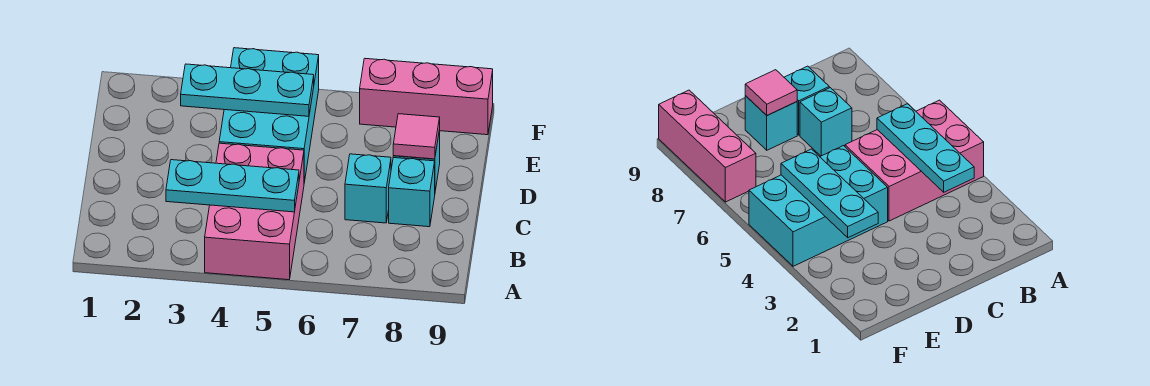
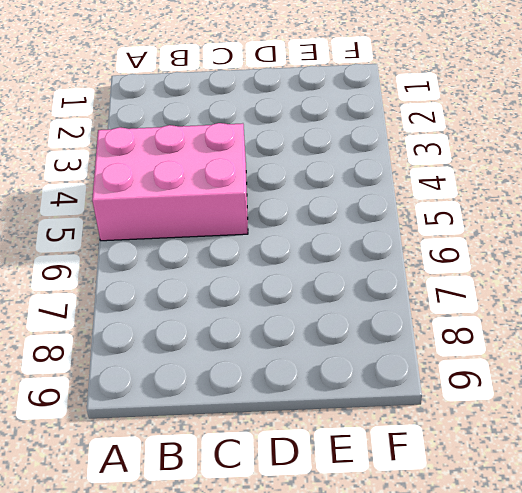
none -> cyan brick C7 level 1
none -> cyan brick C8 level 1

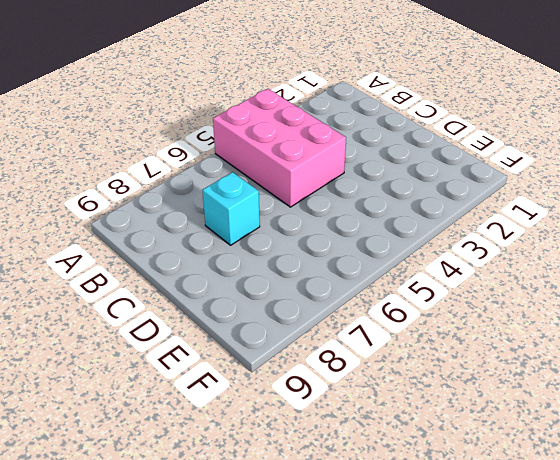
none -> cyan brick C8 level 1
none -> cyan brick D4:F5 level 1

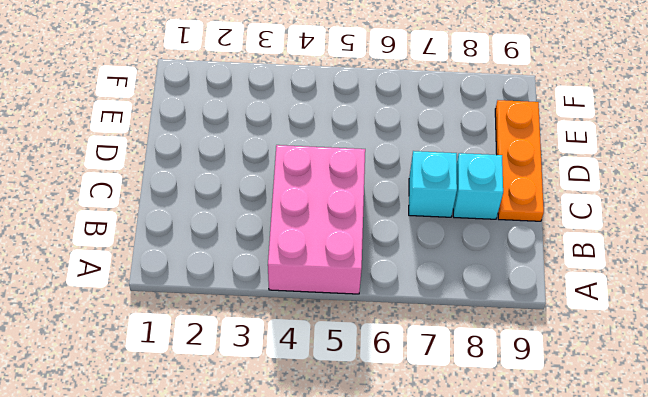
orange plate C9:E9 level 1 -> none
none -> cyan brick D4:F5 level 1
none -> cyan brick D8 level 1

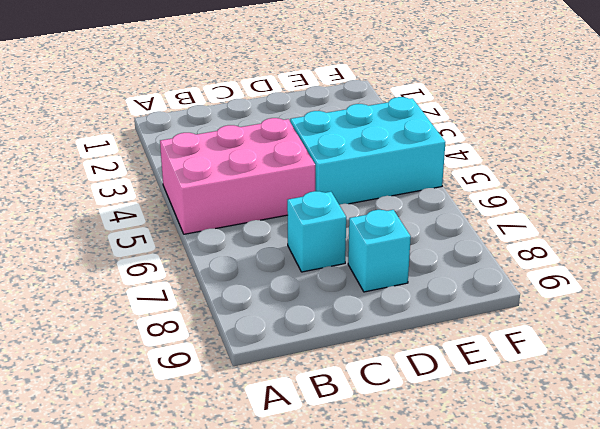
none -> cyan brick C8 level 1
none -> pink brick F7:F9 level 1

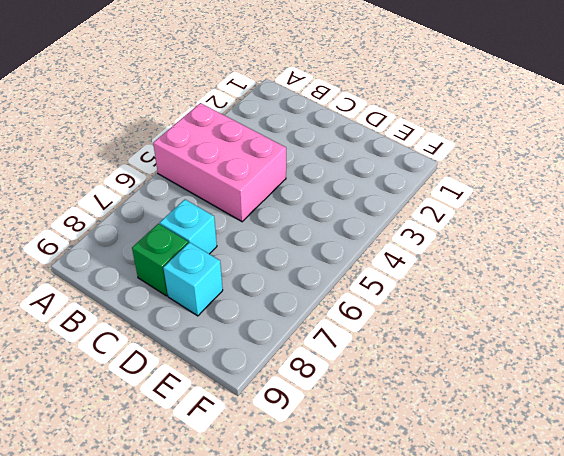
green brick C8 level 1 -> cyan brick C8 level 1
none -> cyan brick D4:F5 level 1
none -> pink brick F7:F9 level 1

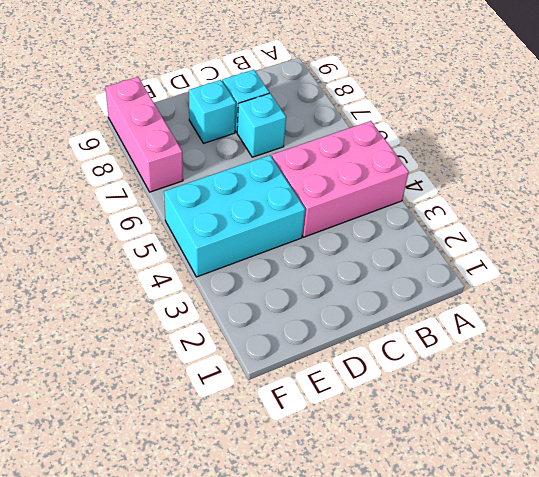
none -> cyan plate B3:B5 level 2
none -> pink tile D8 level 2

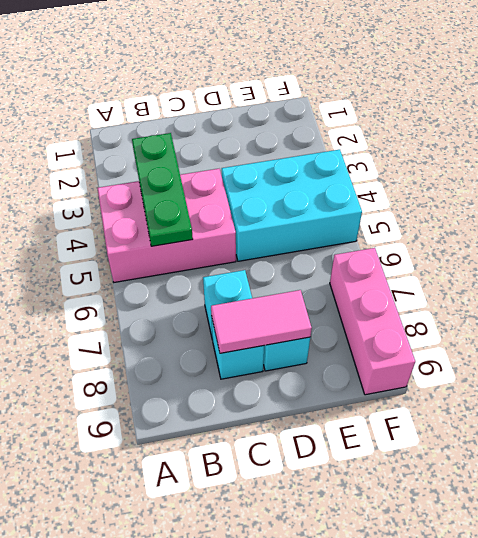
green plate B3:B5 level 2 -> cyan plate B3:B5 level 2
pink tile C8:D8 level 2 -> pink tile D8 level 2
none -> cyan plate E3:E5 level 2

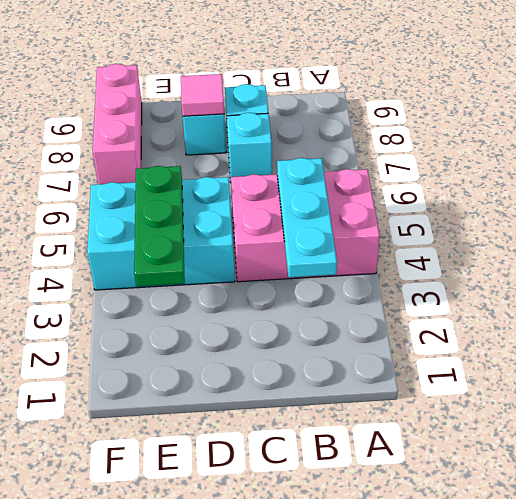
green plate E3:E5 level 2 -> cyan plate E3:E5 level 2

